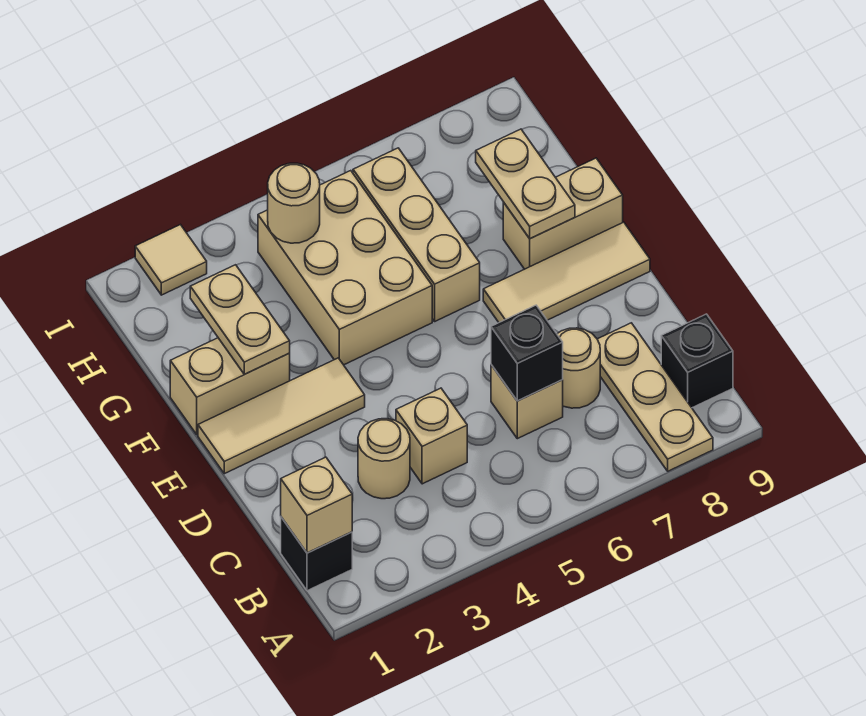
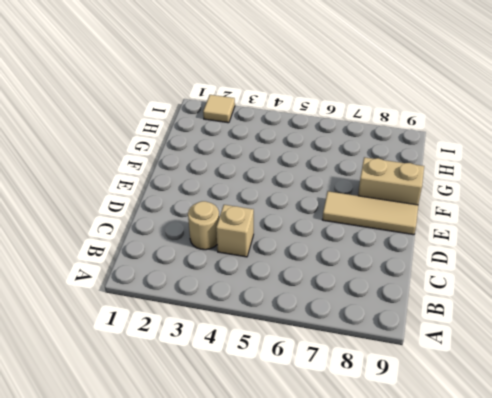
none -> tan plate A8:C8 level 1
none -> black brick B1 level 1
none -> black brick B9 level 1

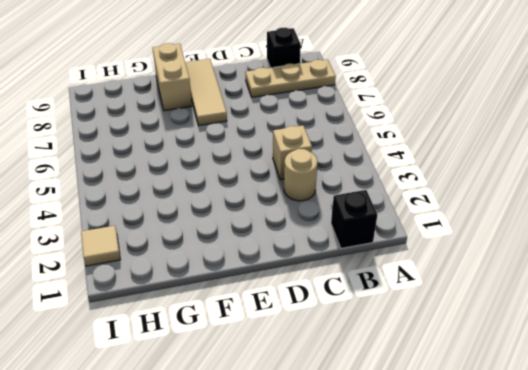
none -> tan brick C6 level 1
none -> tan round brick C7 level 1
none -> tan tile E1:E3 level 1

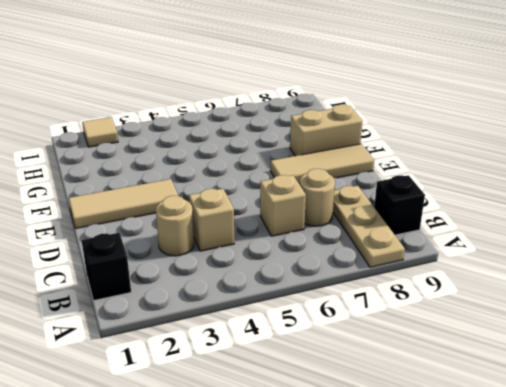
none -> tan brick F1:F2 level 1
none -> tan brick F4:H5 level 1
none -> tan brick F6:H6 level 1

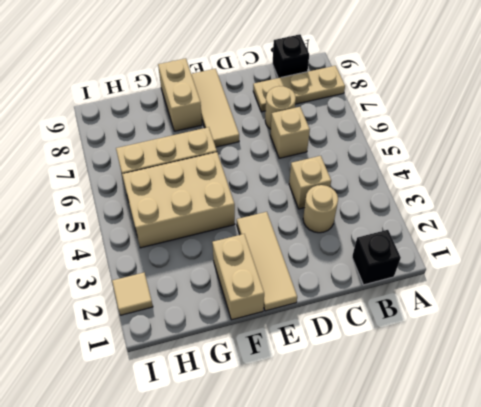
none -> tan brick B1 level 2
none -> black brick C6 level 2
none -> tan plate F2:G2 level 2

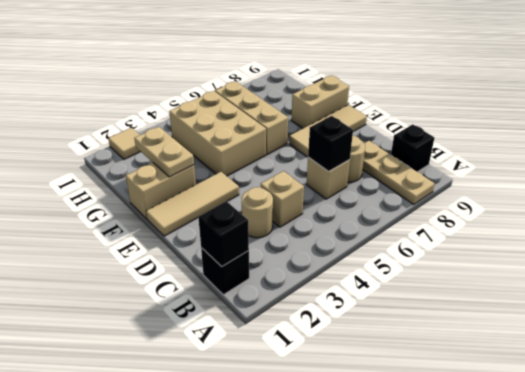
black brick B1 level 2 -> tan brick B1 level 2
none -> tan plate F8:G8 level 2
none -> tan round brick H4 level 2

